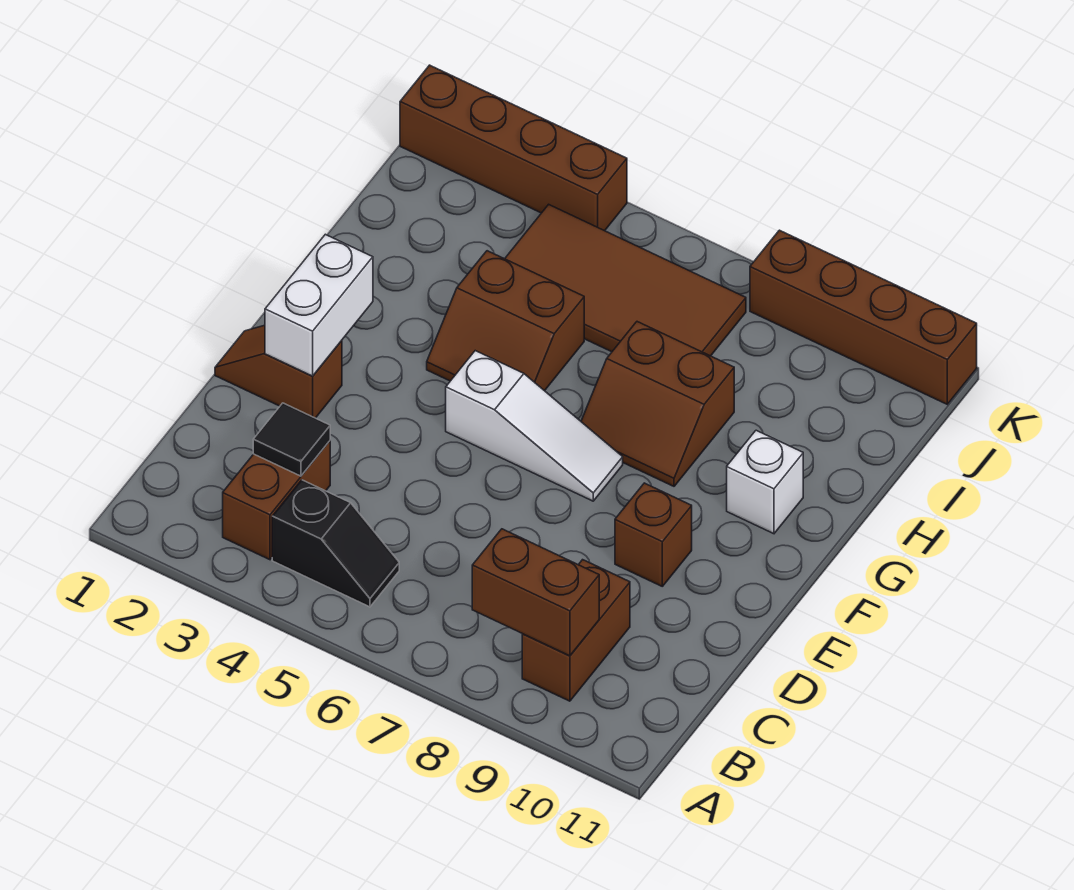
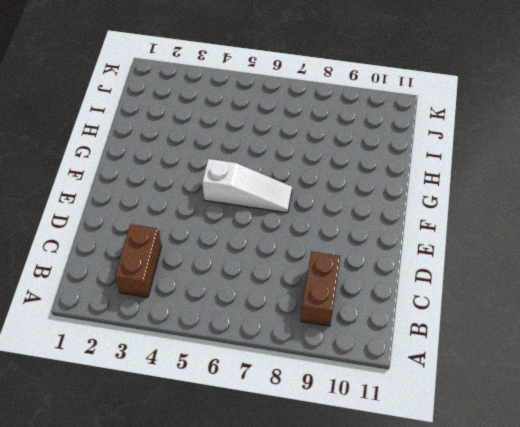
none -> black slope B4:B5 level 1 top 4
none -> brown slope E1:E2 level 1 top 2
none -> brown brick E9 level 1

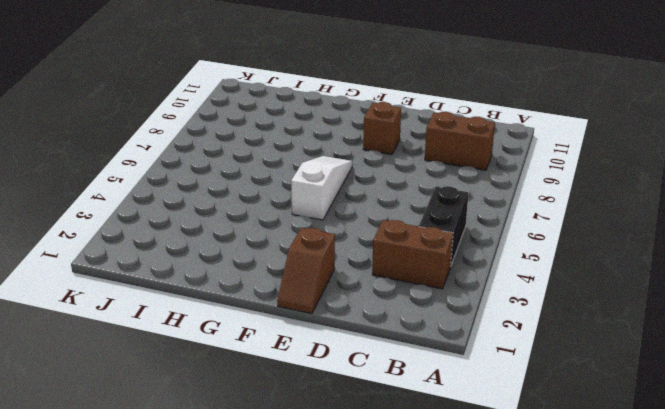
black brick B4:B5 level 1 -> black slope B4:B5 level 1 top 4
none -> brown slope G4:H5 level 1 top H
none -> brown slope G7:H8 level 1 top H
none -> white brick G10 level 1

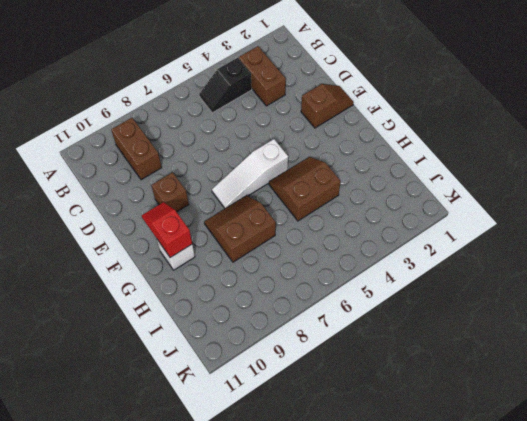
red slope F10:G10 level 2 top G -> none
none -> brown tile I4:J7 level 1
none -> brown brick K1:K4 level 1
none -> brown brick K8:K11 level 1

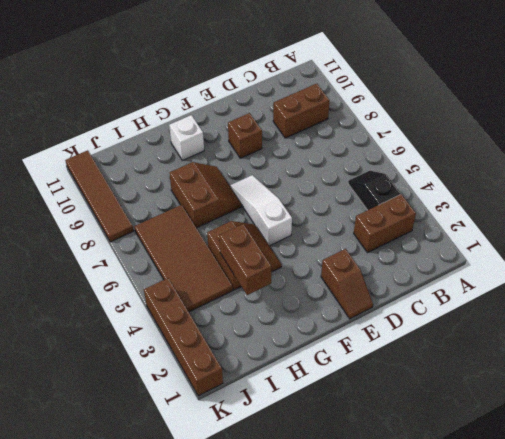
brown brick H3:H4 level 2 -> brown brick B8:B9 level 2
brown tile K8:K11 level 1 -> brown brick K8:K11 level 1
none -> black tile C3 level 2
none -> white brick E2:F2 level 2

